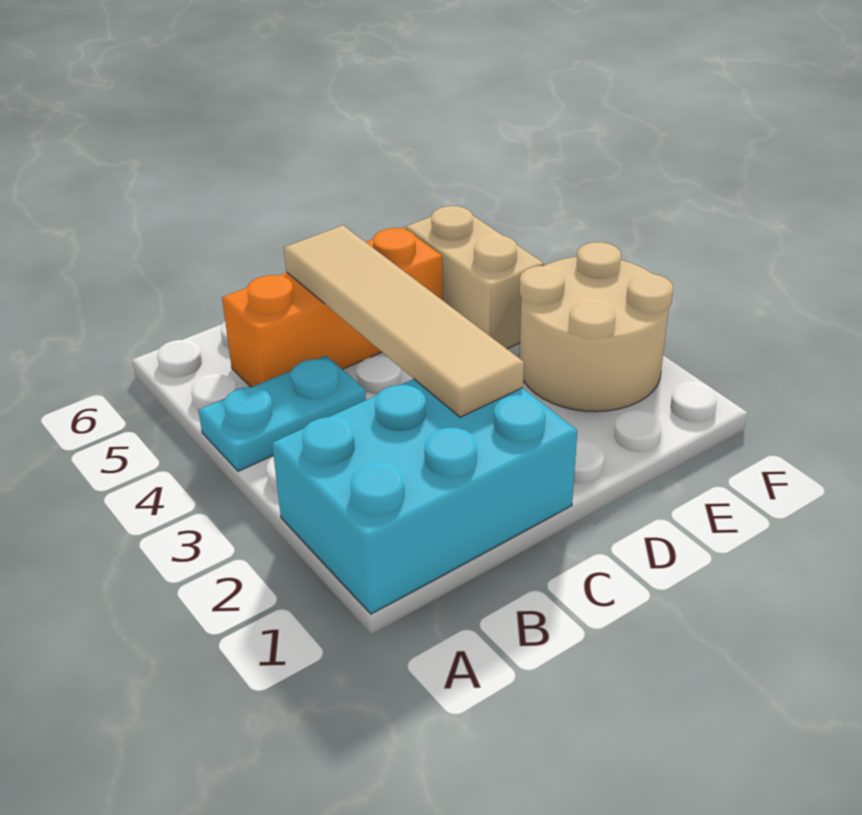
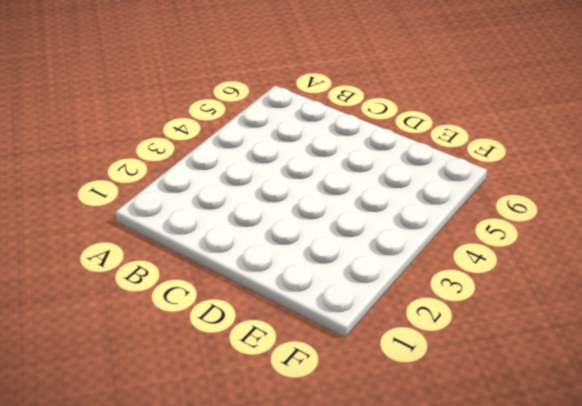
none -> cyan brick A1:C2 level 1
none -> cyan plate A4:B4 level 1

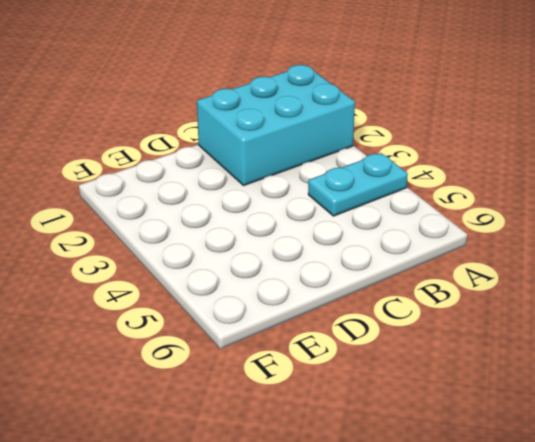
none -> orange brick B5:D5 level 1
none -> tan round brick E2:F3 level 1

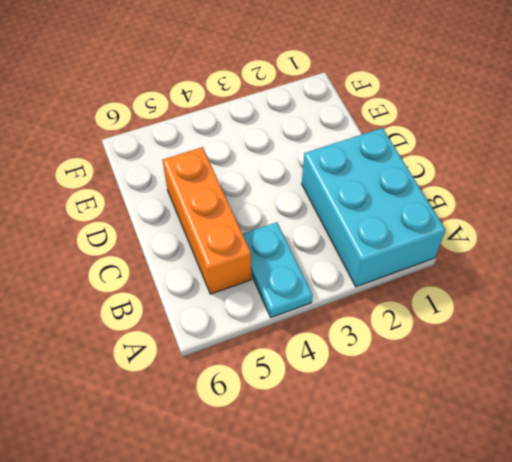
none -> tan round brick E2:F3 level 1
none -> tan brick E4:E5 level 1

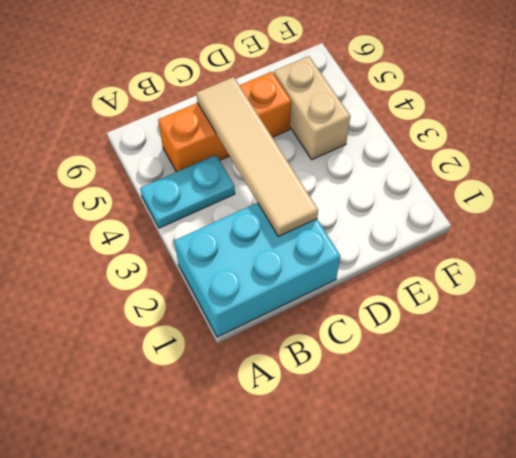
none -> tan round brick E2:F3 level 1

